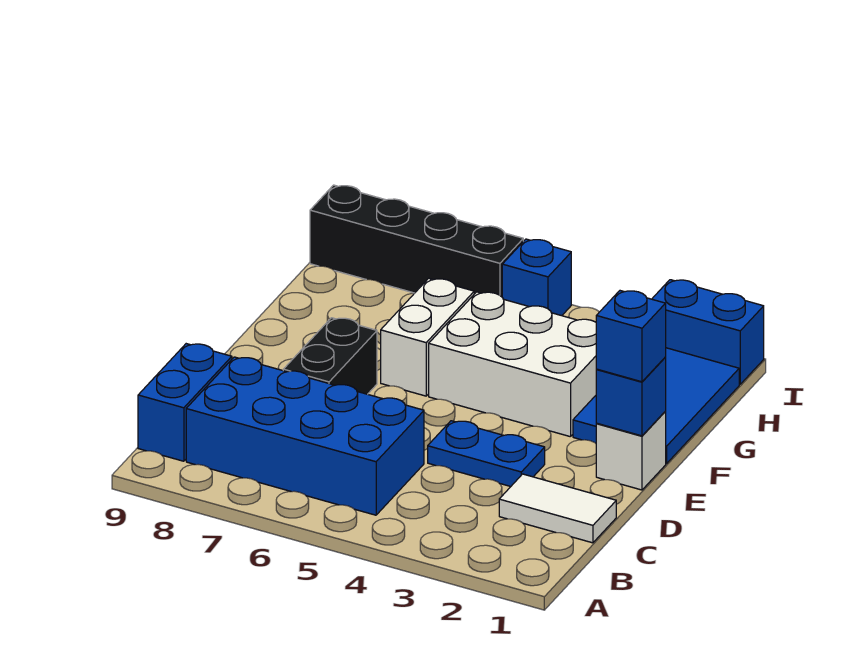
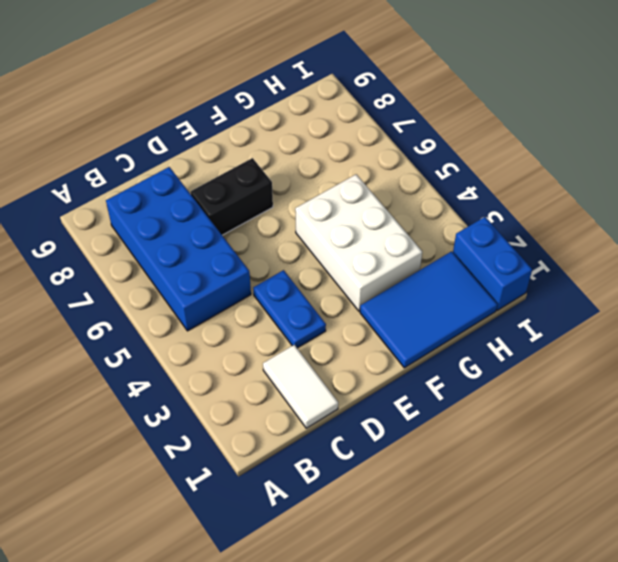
none -> blue brick B9:C9 level 1
none -> white brick E1 level 1
none -> white brick F6:G6 level 1

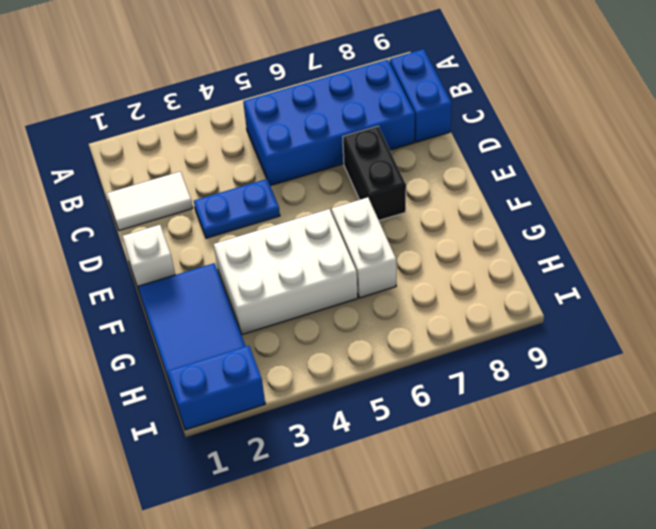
none -> blue brick I5 level 1
none -> black brick I6:I9 level 1
none -> blue brick E1 level 2

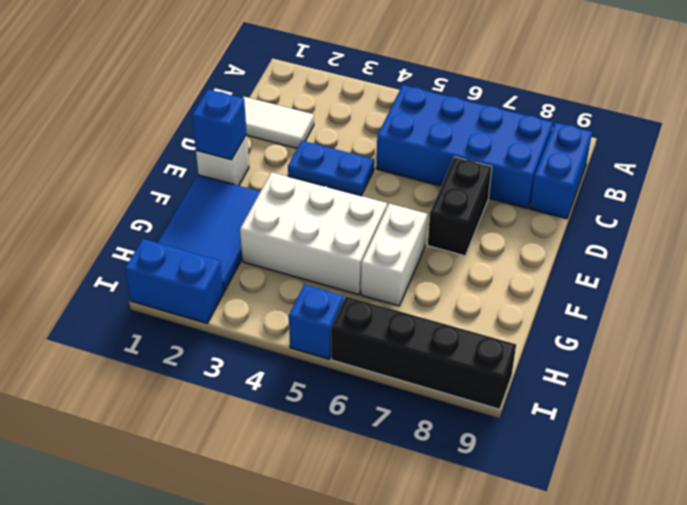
none -> blue brick E1 level 3

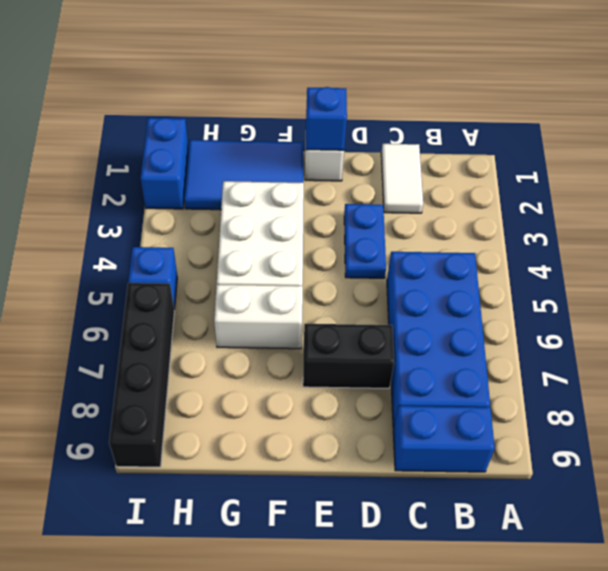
none -> blue brick E1 level 3

